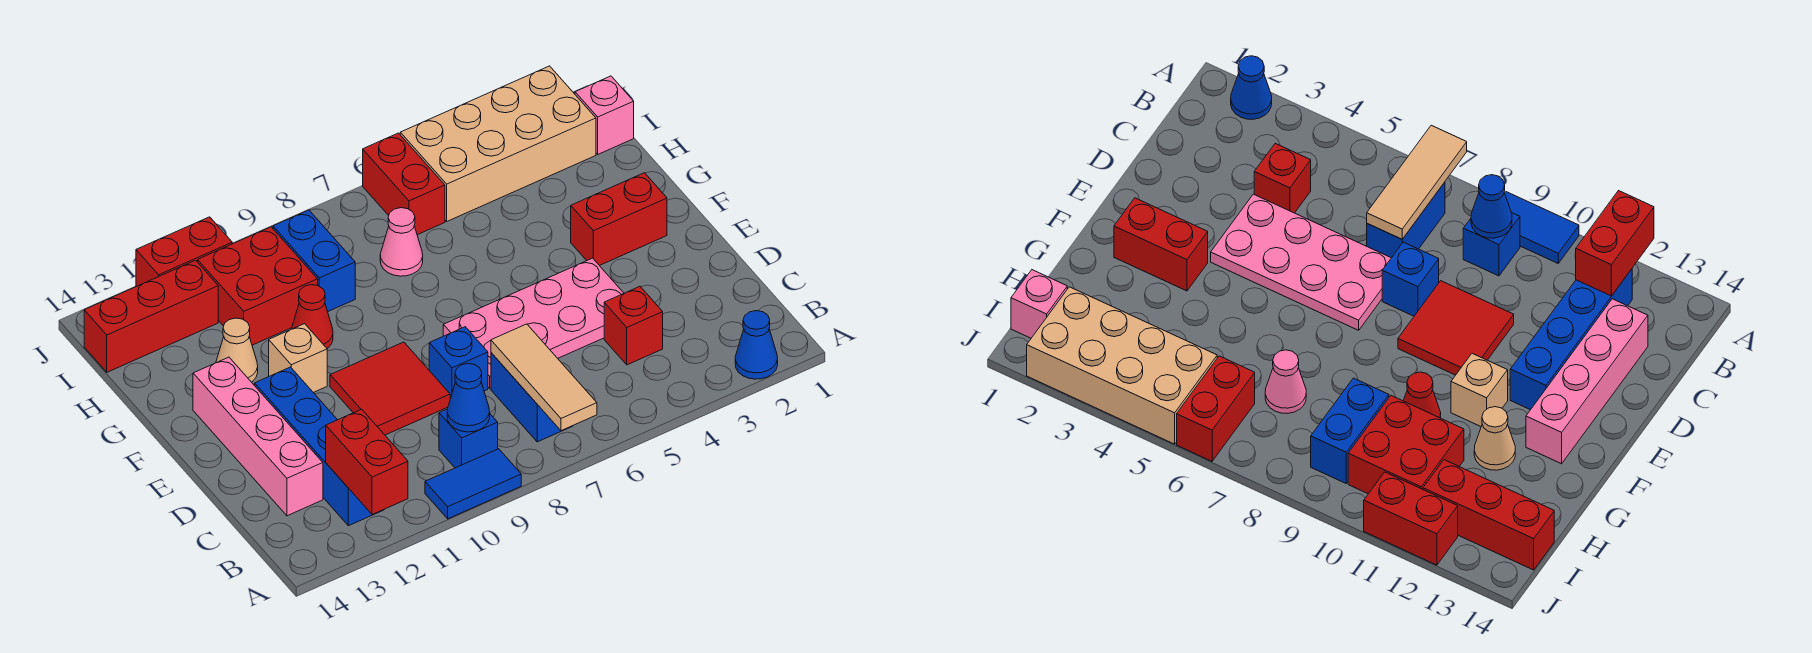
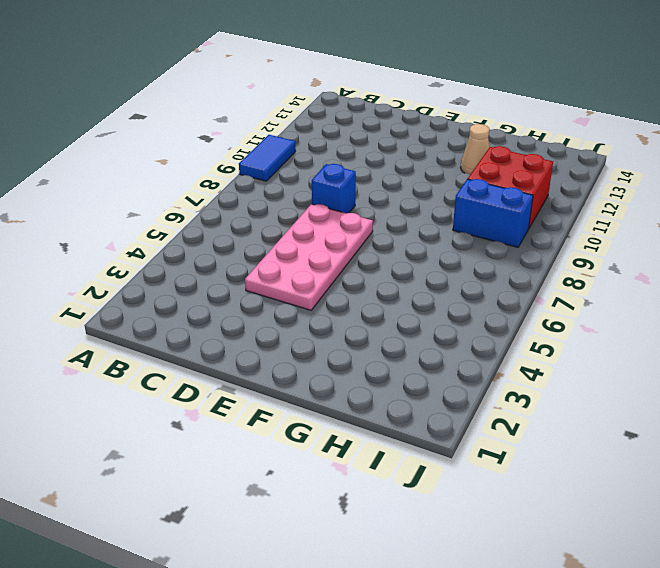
none -> blue cone A2 level 1
none -> blue brick B7:C7 level 1
none -> blue brick B9 level 1

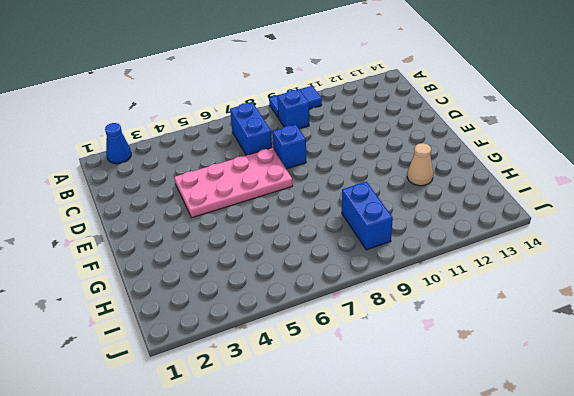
none -> blue brick B12:E12 level 1
none -> red brick C4 level 1
none -> pink brick C13:F13 level 1

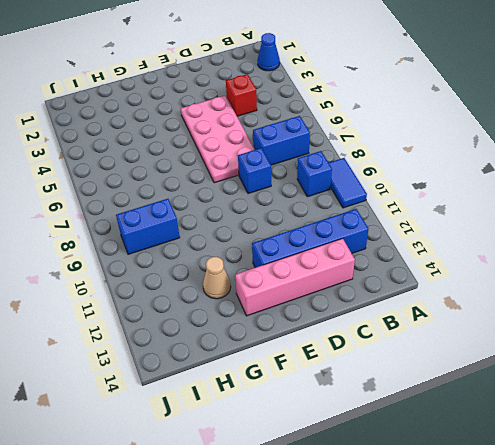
none -> red tile D9:E10 level 1
none -> red brick F2:F3 level 1
none -> tan brick F11 level 1

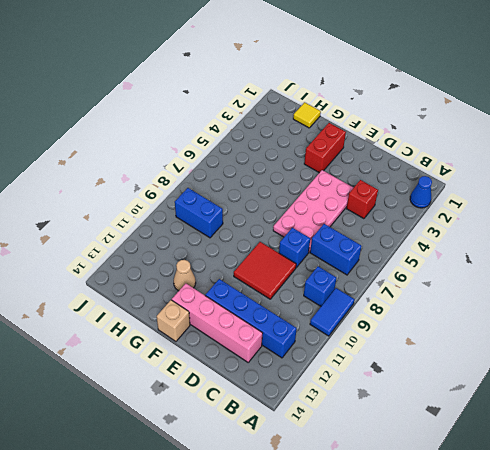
tan brick F14 level 1 -> tan brick F11 level 1
yellow tile H1 level 1 -> none
none -> red cone G10 level 1
none -> pink cone H7 level 1
none -> red brick H10:I11 level 1

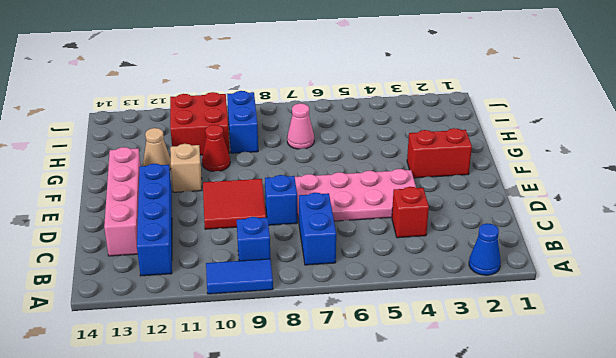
none -> pink brick I1 level 1
none -> tan brick I2:J5 level 1
none -> red brick I6:J6 level 1

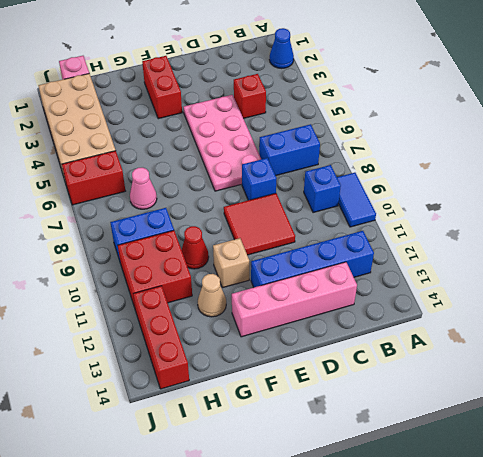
none -> red brick J11:J12 level 1
none -> tan tile A7:C7 level 2
none -> red brick A12:B12 level 2

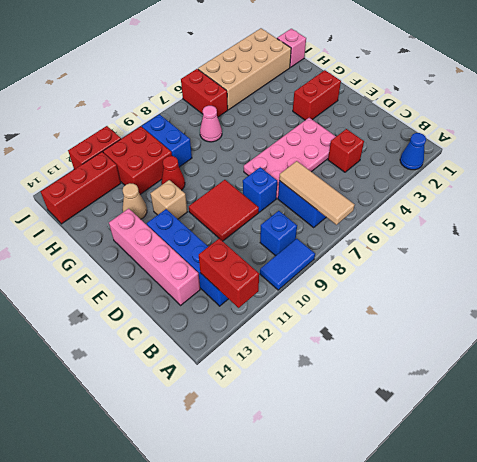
none -> blue cone B9 level 2

